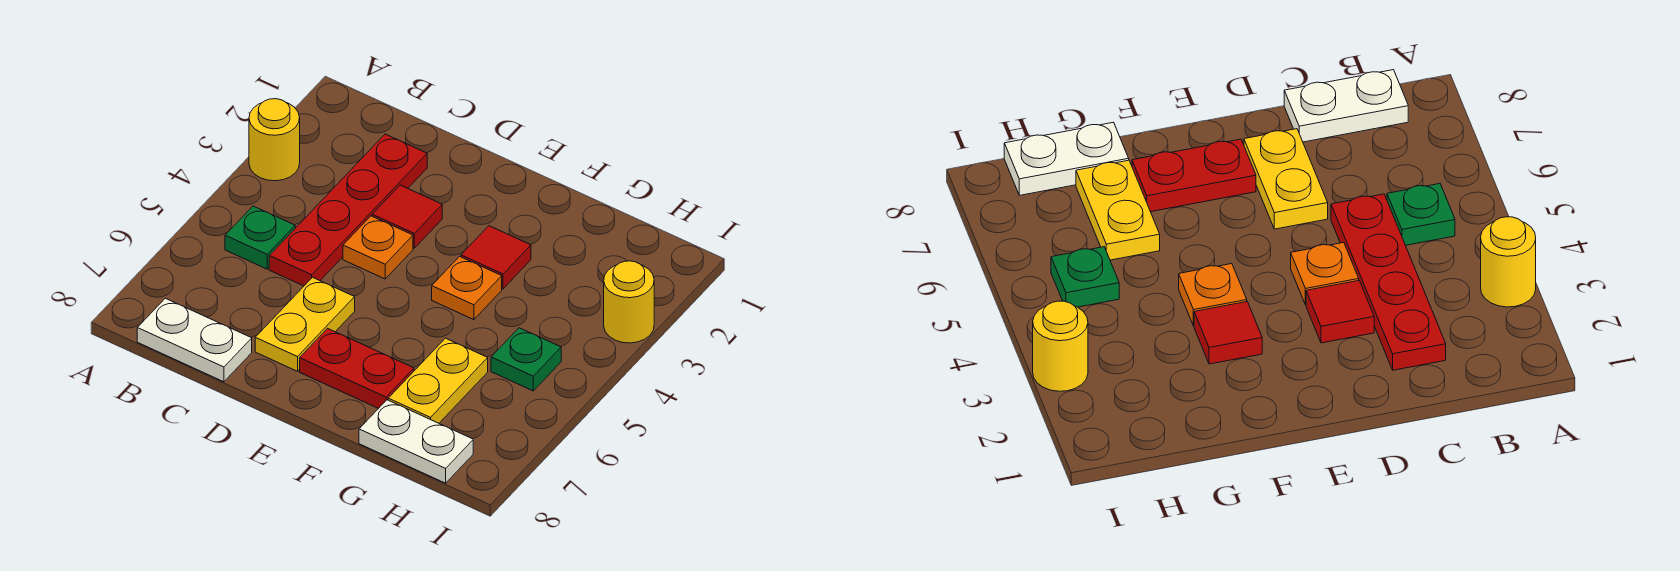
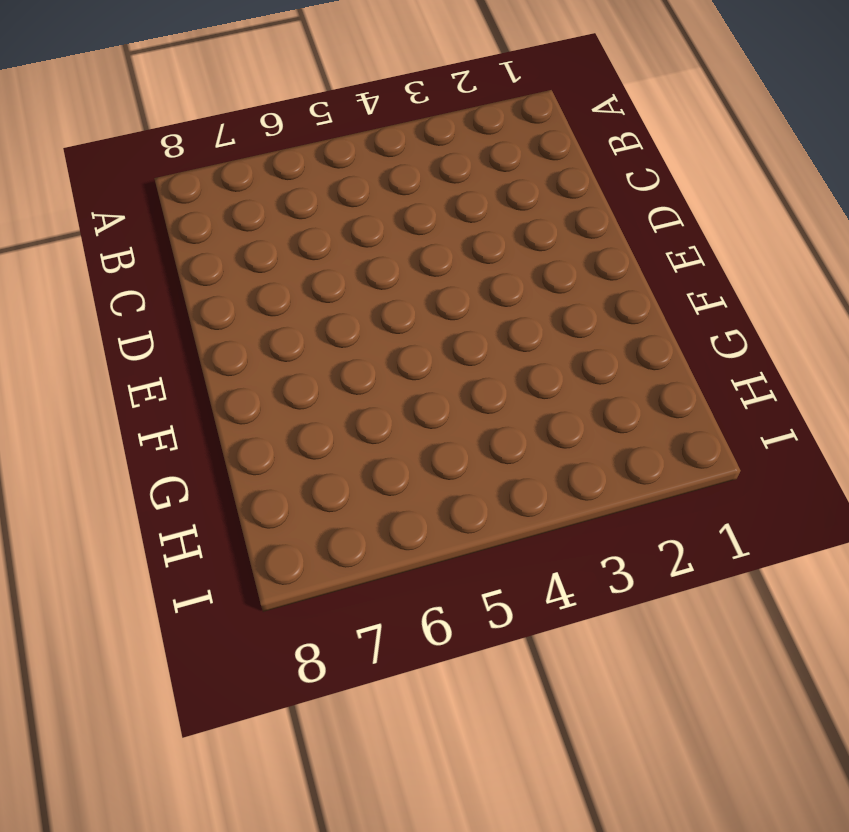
none -> yellow round brick A3 level 1
none -> green plate B5 level 1
none -> white plate B8:C8 level 1

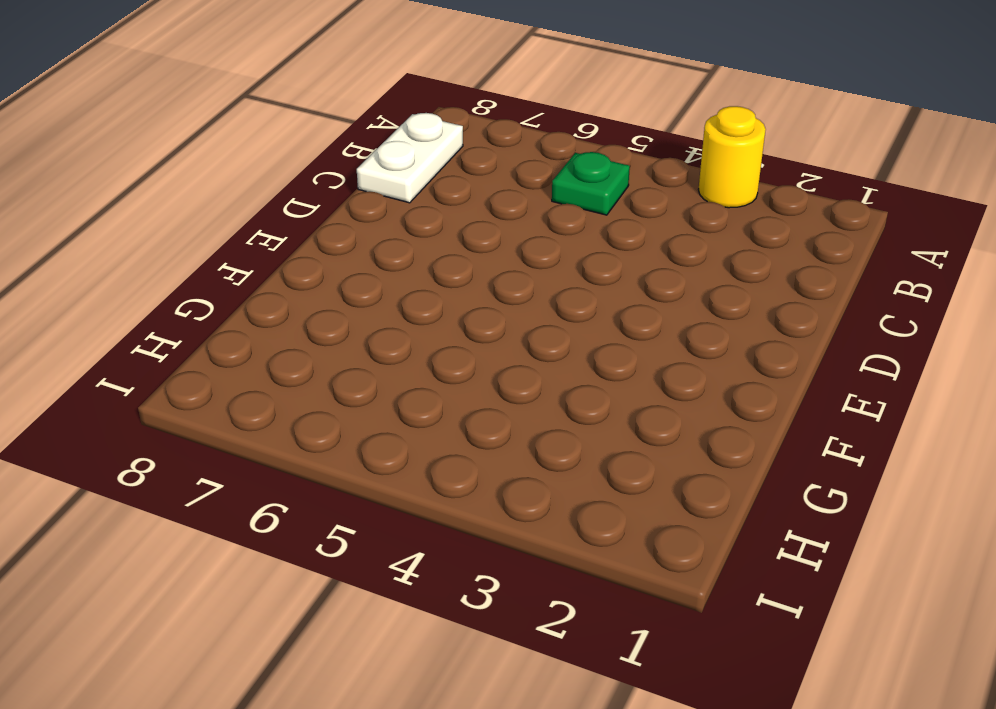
none -> red plate C2:C5 level 1
none -> red tile D3 level 1
none -> orange plate D4 level 1

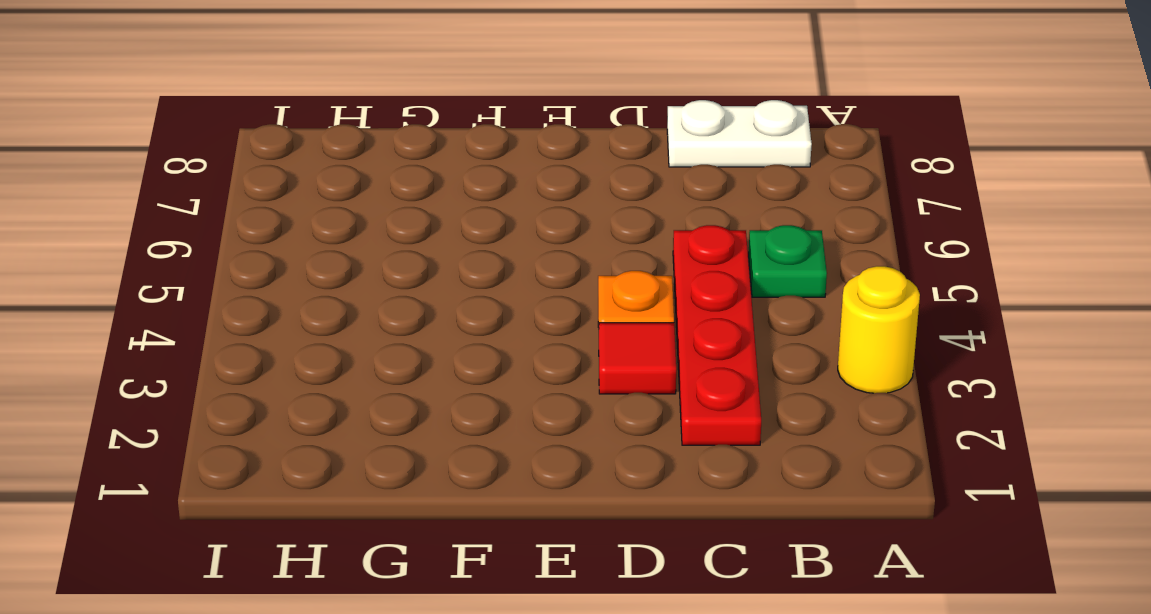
none -> yellow plate D6:D7 level 1
none -> red plate E7:F7 level 1
none -> red tile F3 level 1

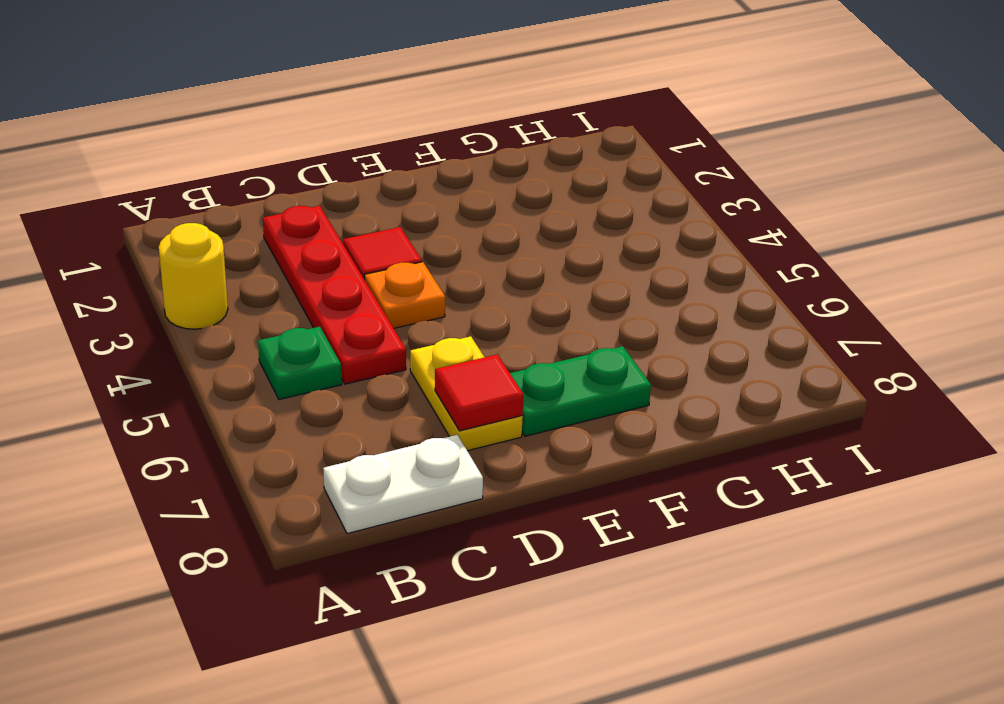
red tile D7 level 2 -> red tile F3 level 1
green plate E7:F7 level 1 -> red plate E7:F7 level 1
none -> orange plate F4 level 1
none -> yellow plate G6:G7 level 1
none -> white plate G8:H8 level 1

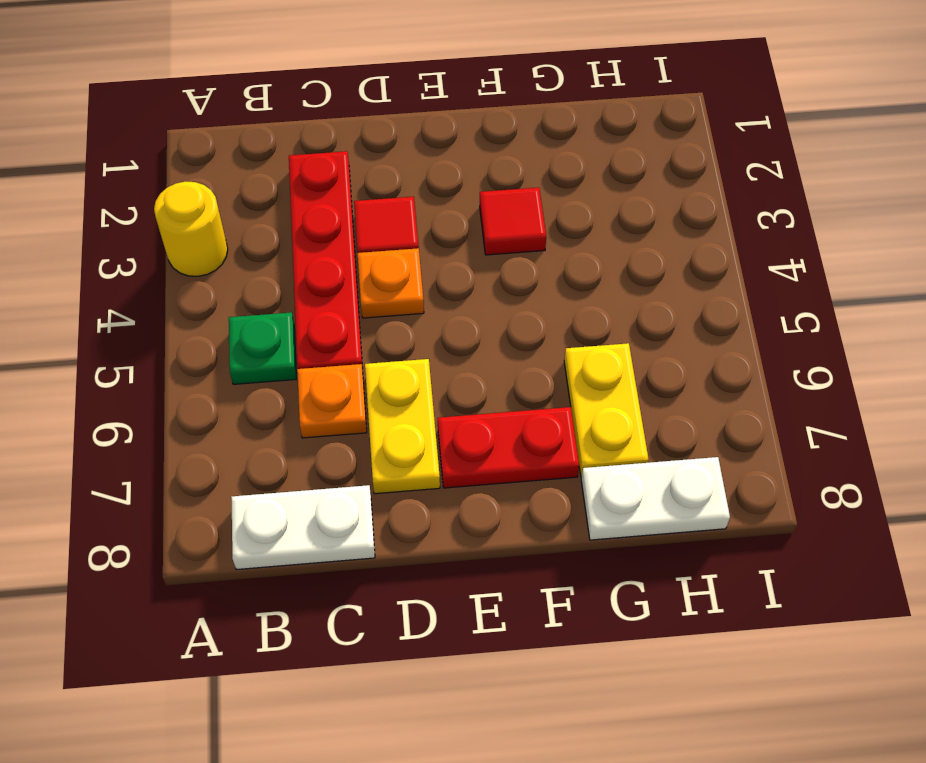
orange plate C6 level 1 -> orange plate F4 level 1
none -> green plate H5 level 1
none -> yellow round brick I3 level 1

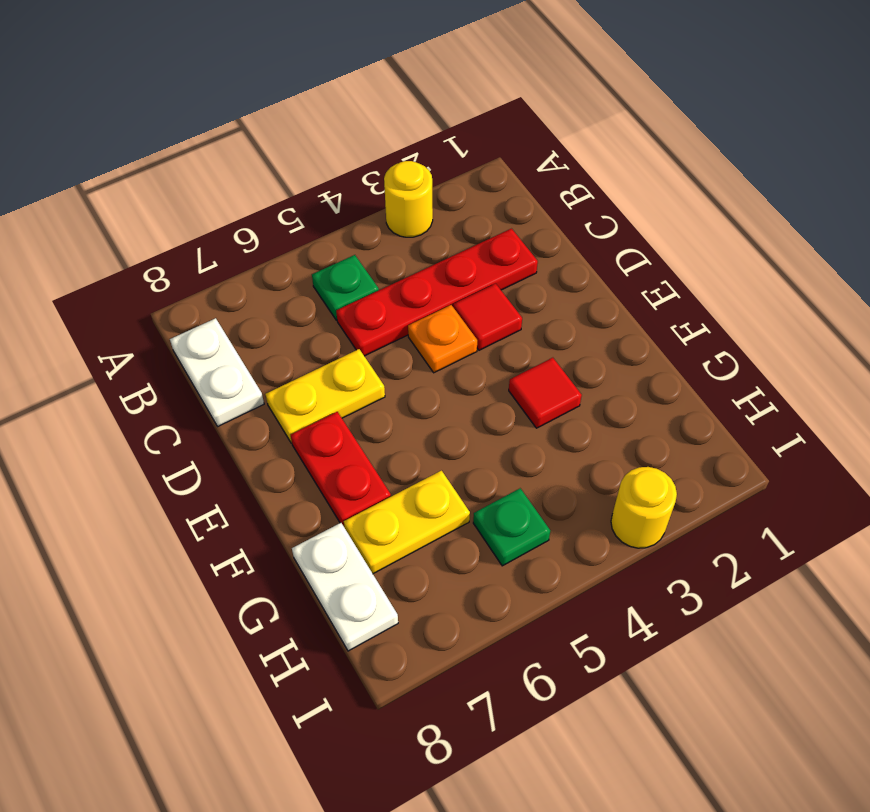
none -> orange plate F4 level 1

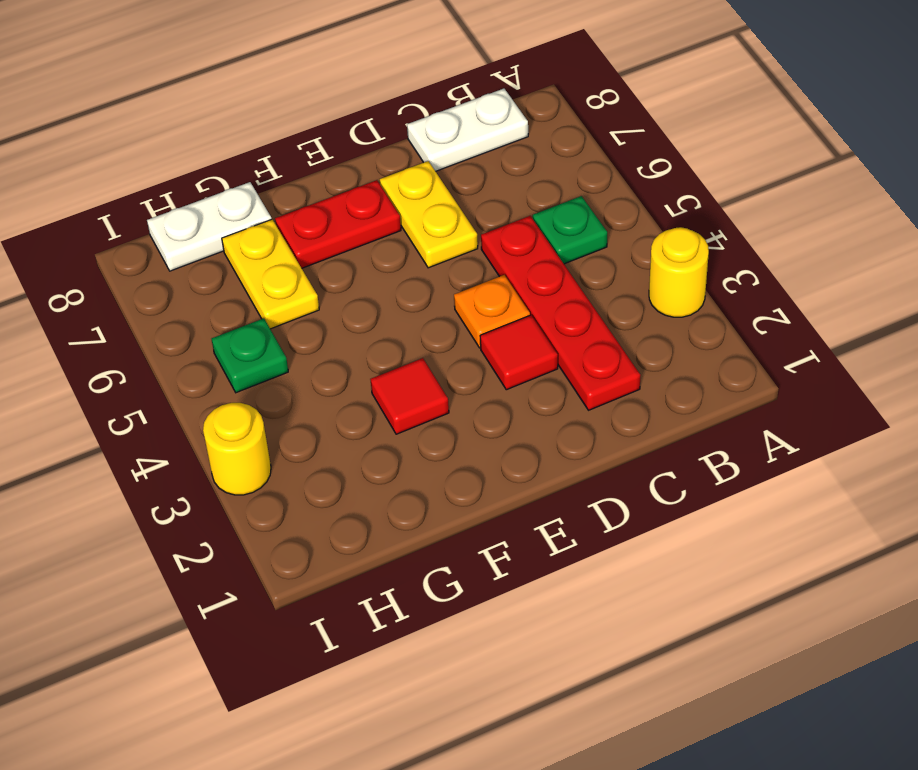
none -> orange plate F4 level 1

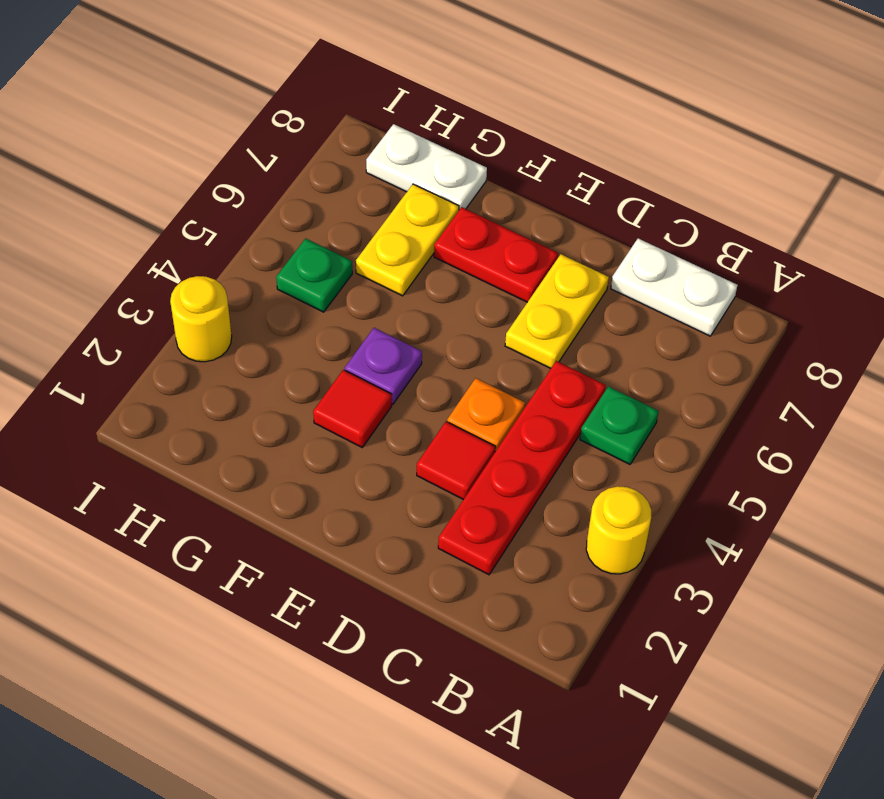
purple plate F4 level 1 -> orange plate F4 level 1

